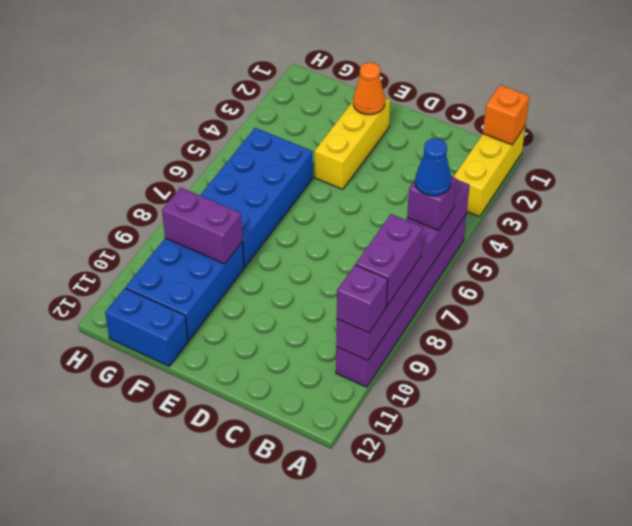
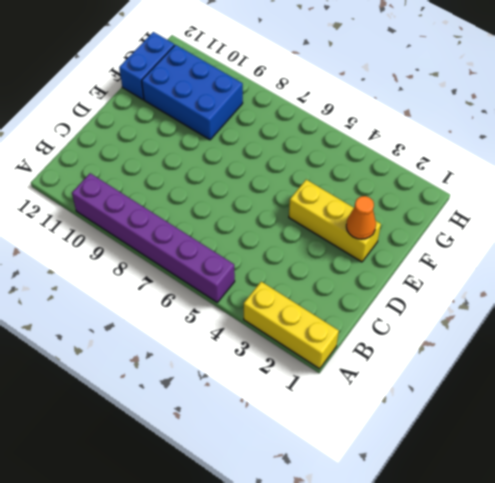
none -> blue brick F5:G8 level 1
none -> orange brick A1 level 2
none -> purple brick A5:A10 level 2

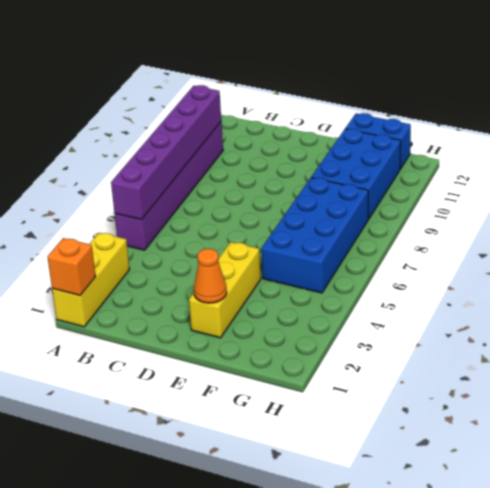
none -> purple brick F9:G9 level 2
none -> purple brick A6 level 3
none -> purple brick A8:A9 level 3

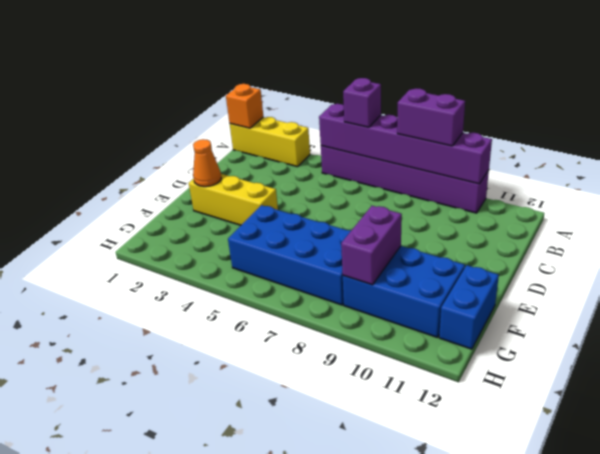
none -> purple brick A10 level 3
none -> blue cone A6 level 4

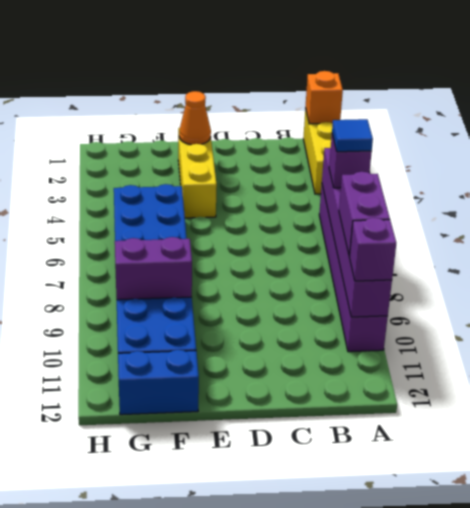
blue tile A6 level 4 -> blue cone A6 level 4

